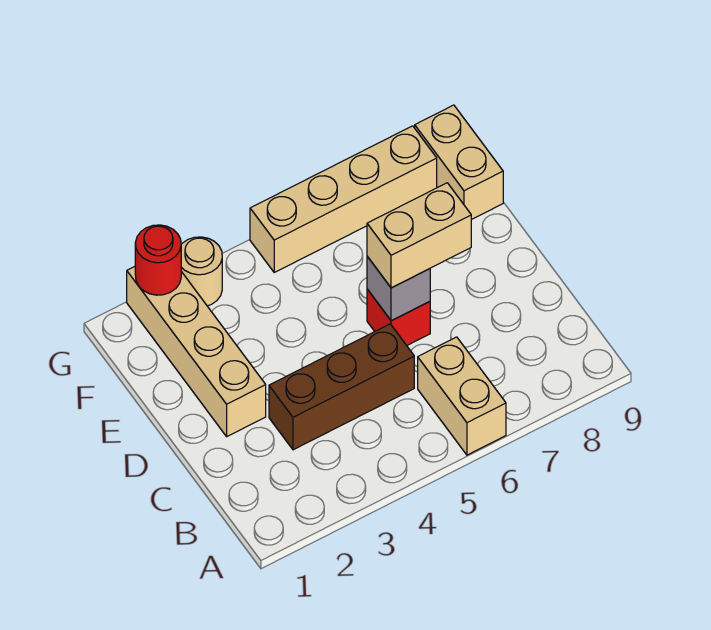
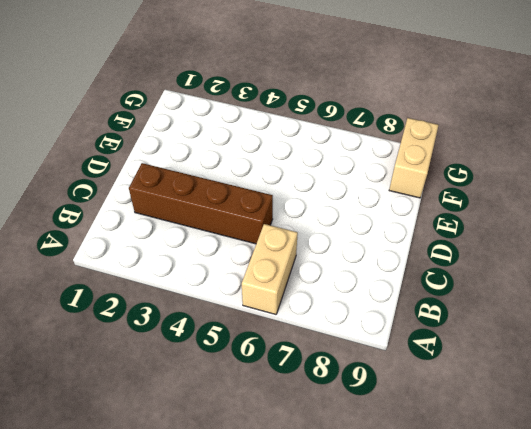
brown brick C2:C5 level 1 -> brown brick C3:C5 level 1
none -> tan brick D2:G2 level 1
none -> red brick D6 level 1

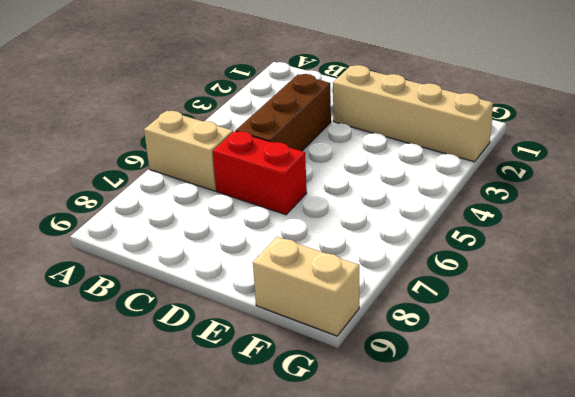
red brick C6:D6 level 1 -> red brick D6 level 1
none -> tan round brick G3 level 1
none -> tan brick G5:G8 level 1

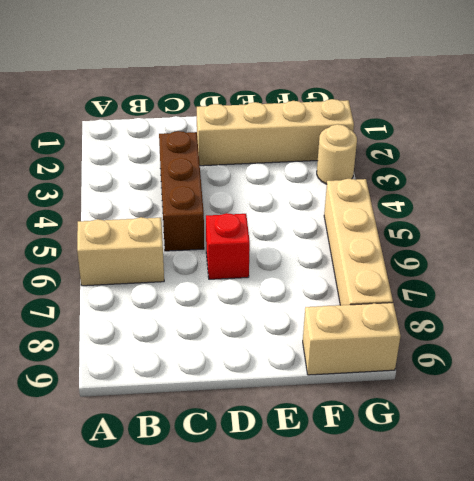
none -> grey brick D6 level 2
none -> red round brick G2 level 2

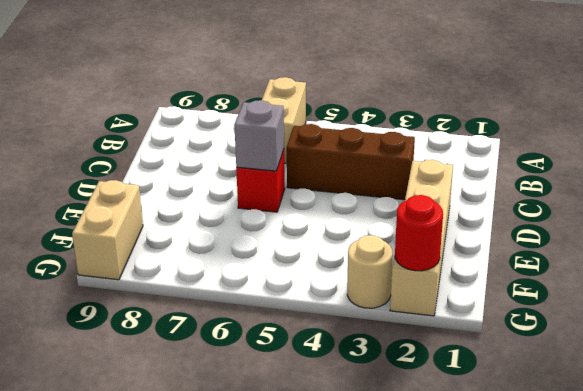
none -> tan brick G5:G8 level 1
none -> tan brick D6:D7 level 3

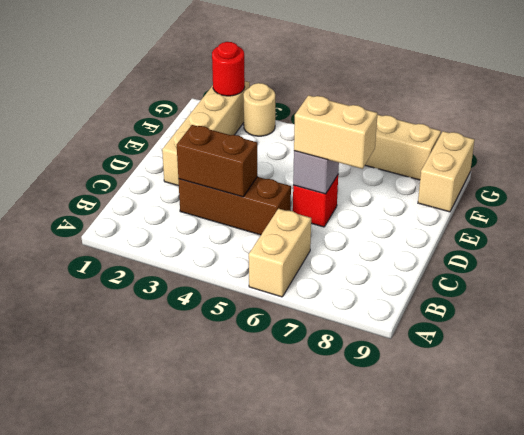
brown brick C3:C4 level 2 -> none

